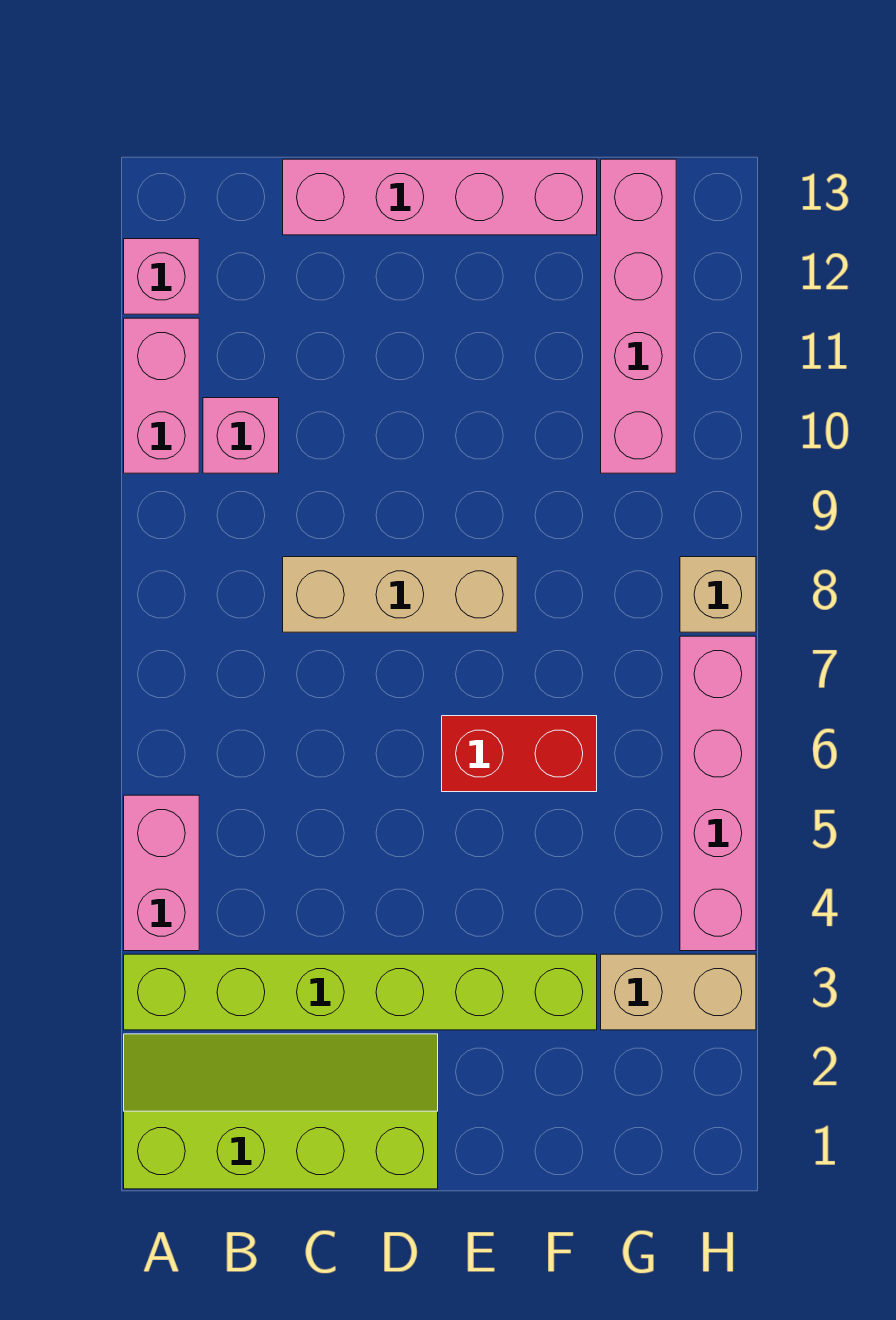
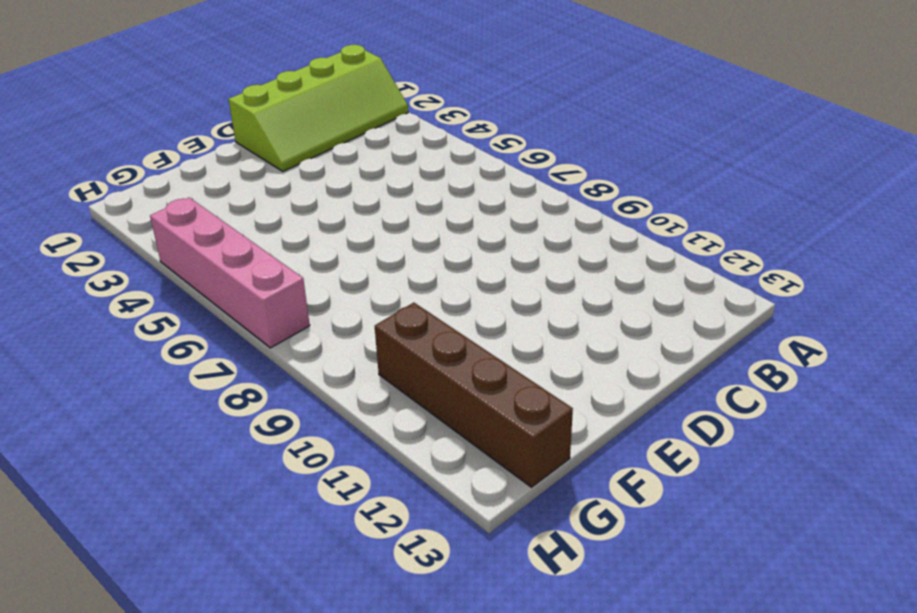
brown brick G10:G13 level 1 -> pink brick G10:G13 level 1
none -> lime brick A3:F3 level 1
none -> pink brick A4:A5 level 1
none -> pink brick A10:A11 level 1

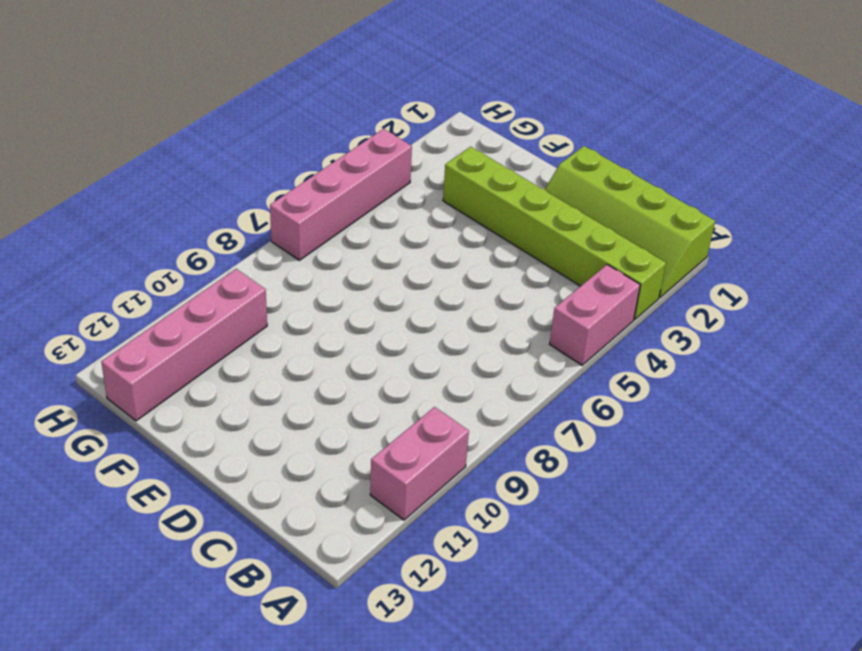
none -> pink brick A12 level 1
none -> pink brick B10 level 1
none -> tan brick C8:E8 level 1

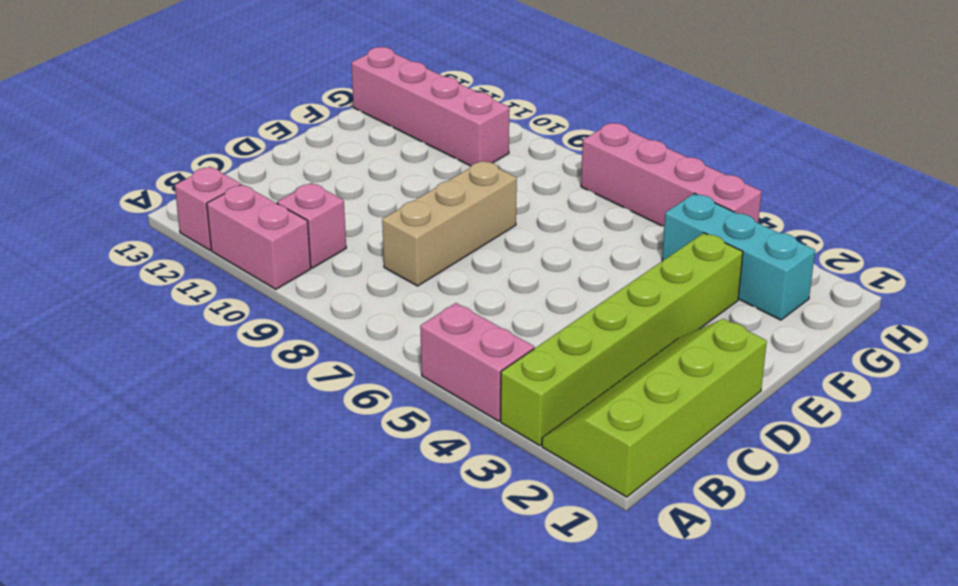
cyan brick G2:G4 level 1 -> tan brick G3:H3 level 1
none -> pink brick C13:F13 level 1
none -> red brick E6:F6 level 1
none -> tan brick H8 level 1

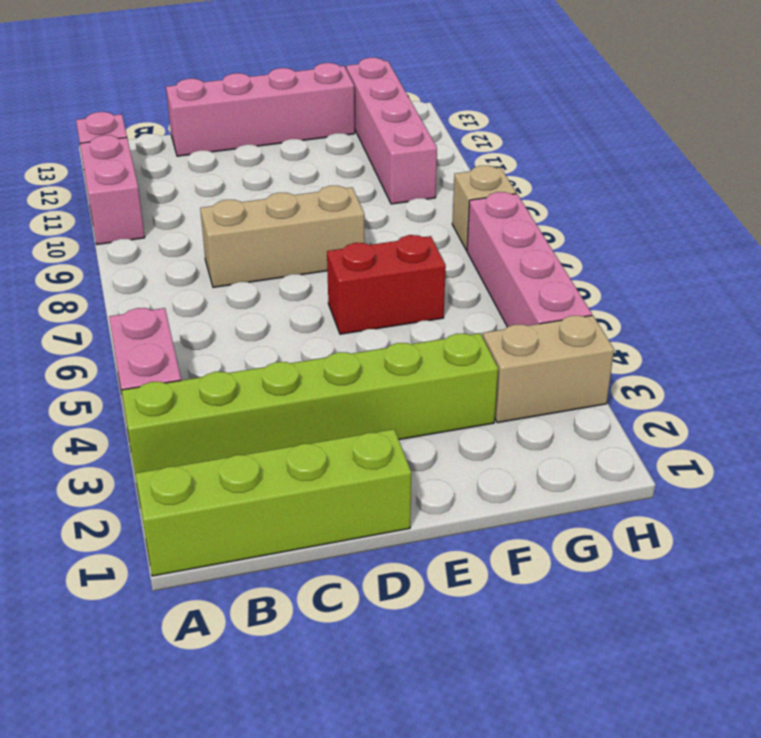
none -> pink brick B10 level 1

